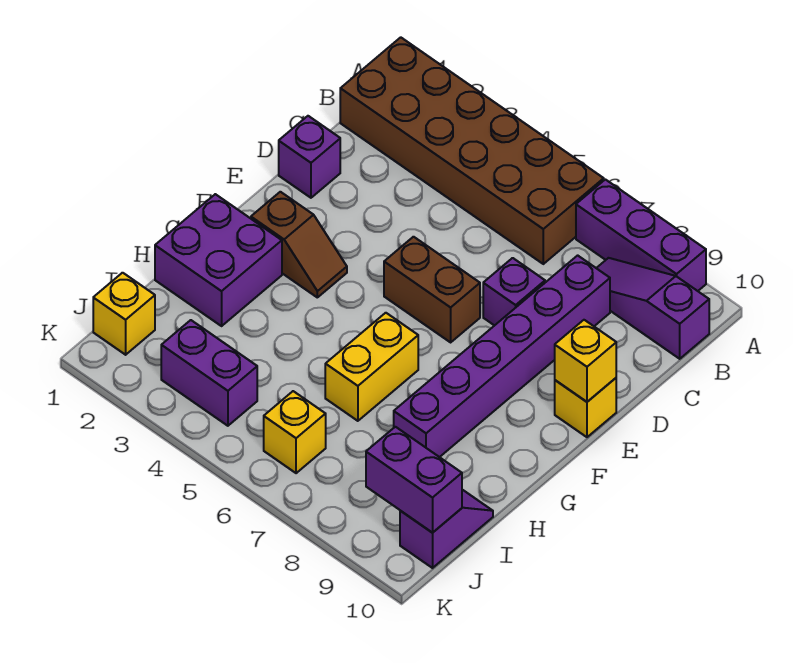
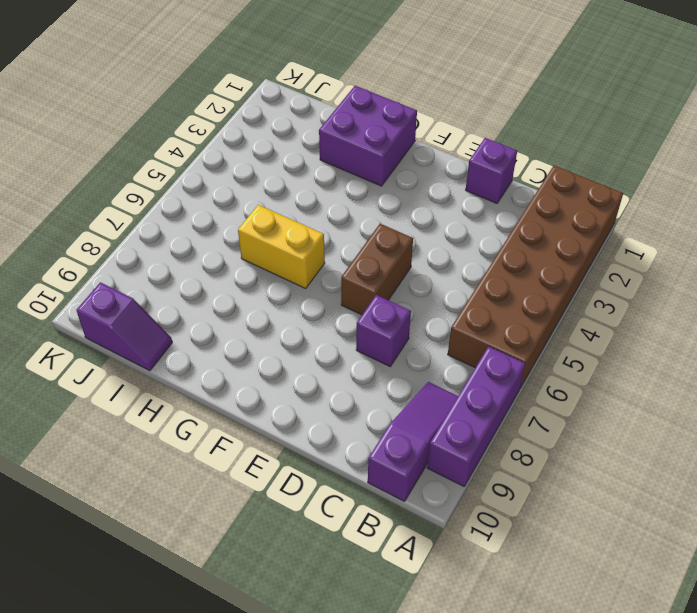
none -> purple brick C8:H8 level 1
none -> yellow brick E10 level 1
none -> brown slope F2:F3 level 1 top 2

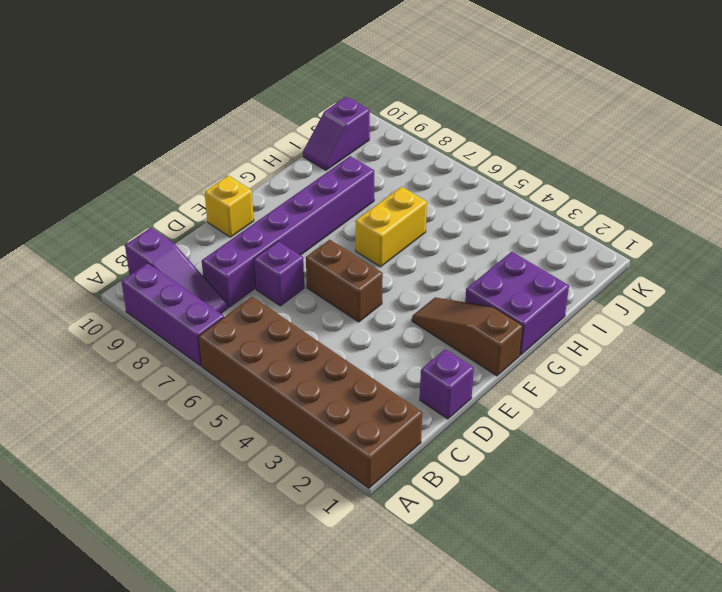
brown slope F1:F3 level 1 top 1 -> brown slope F2:F3 level 1 top 2
none -> yellow brick J1 level 1
none -> purple brick J3:J4 level 1
none -> yellow brick J6 level 1

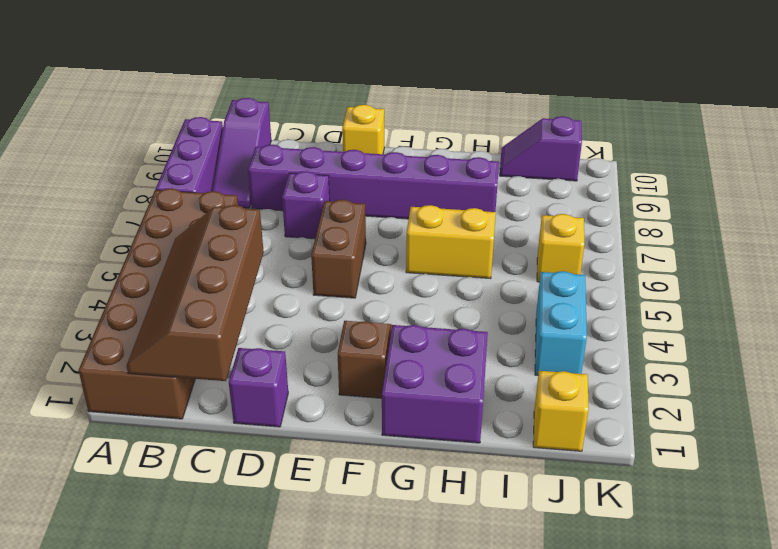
brown slope B1:C4 level 2 top C -> none
cyan brick J3:J4 level 1 -> purple brick J3:J4 level 1
none -> yellow brick E10 level 2
none -> purple brick J9:J10 level 2

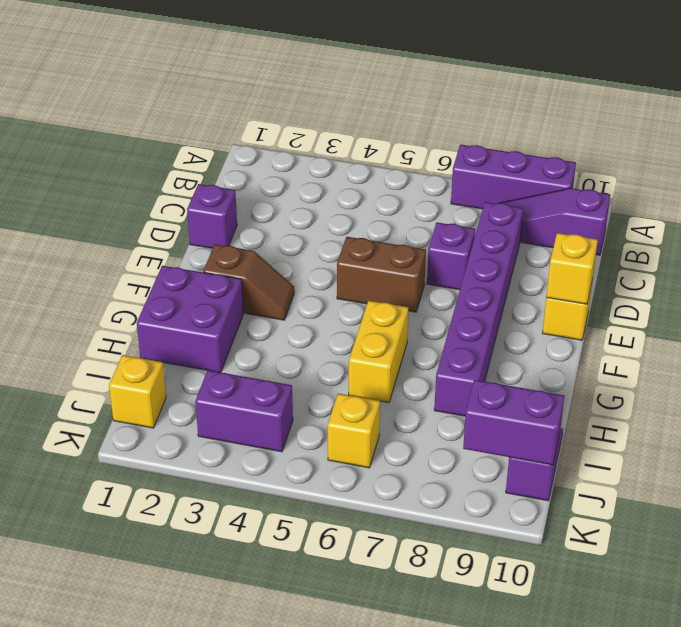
none -> brown brick A1:B6 level 1

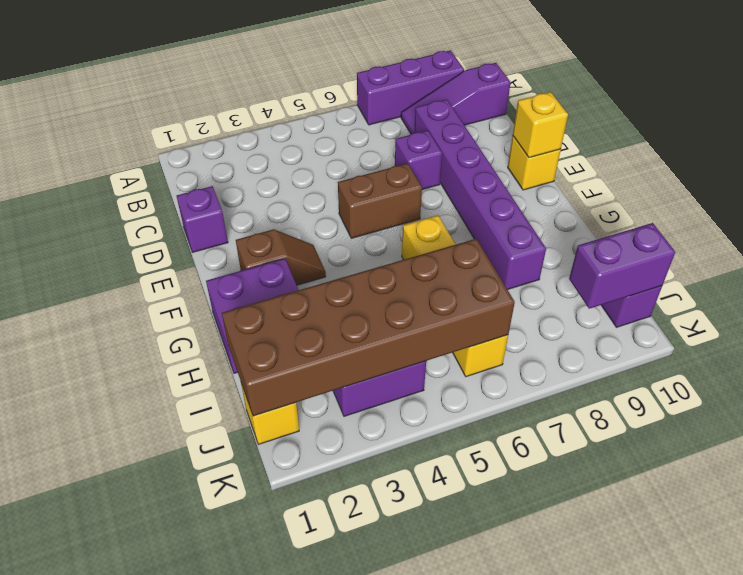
brown brick I1:J6 level 2 -> brown brick A1:B6 level 1

